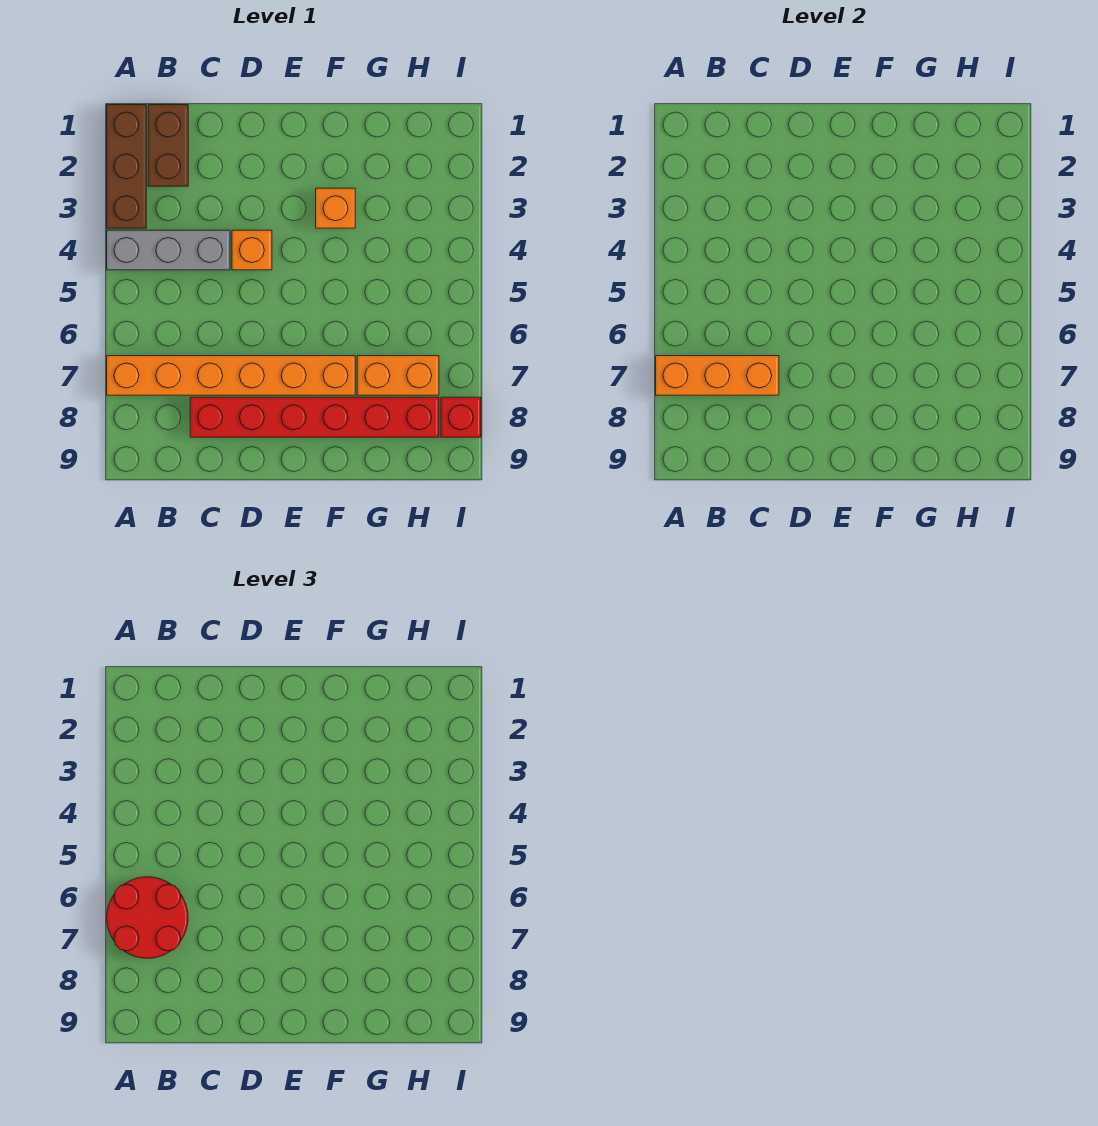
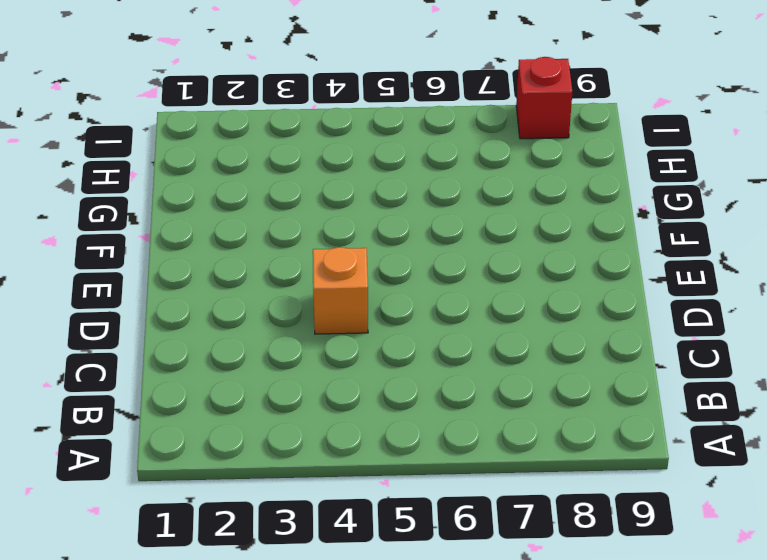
none -> brown brick A1:A3 level 1
none -> grey brick A4:C4 level 1

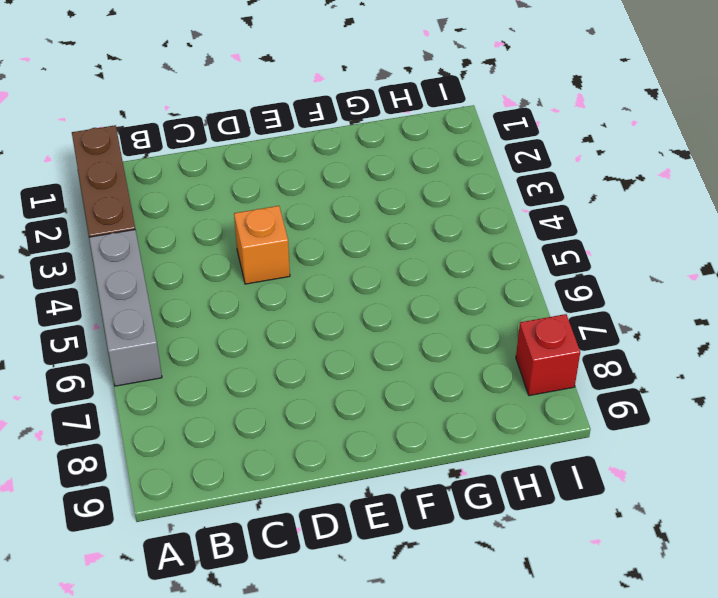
grey brick A4:A6 level 1 -> grey brick A4:C4 level 1
none -> orange brick A7:F7 level 1
none -> brown brick B1:B2 level 1

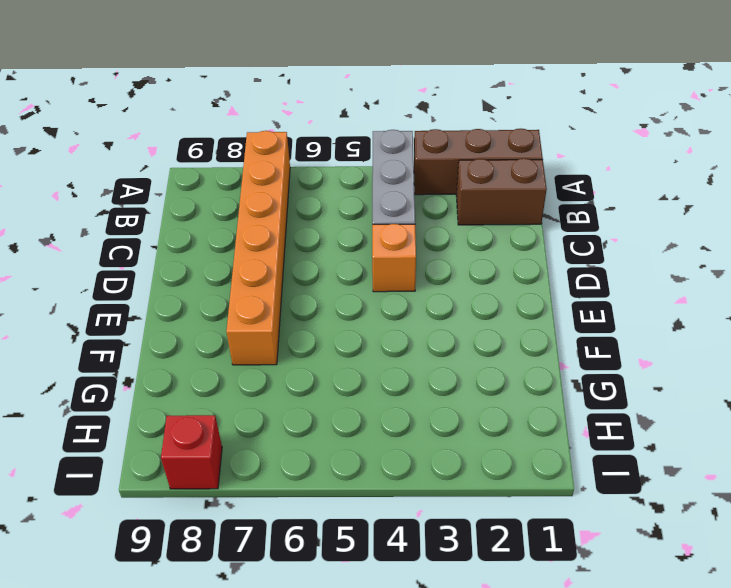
none -> red brick C8:H8 level 1
none -> orange brick F3 level 1

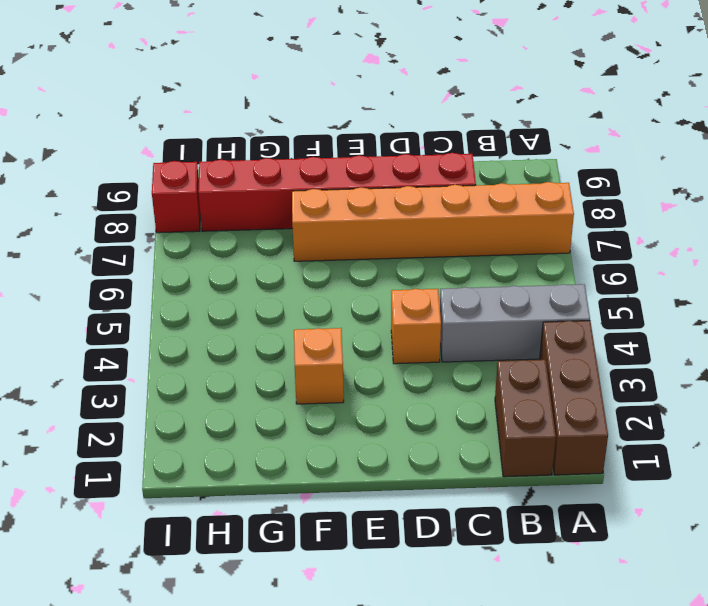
none -> orange brick G7:H7 level 1
none -> orange brick A7:C7 level 2

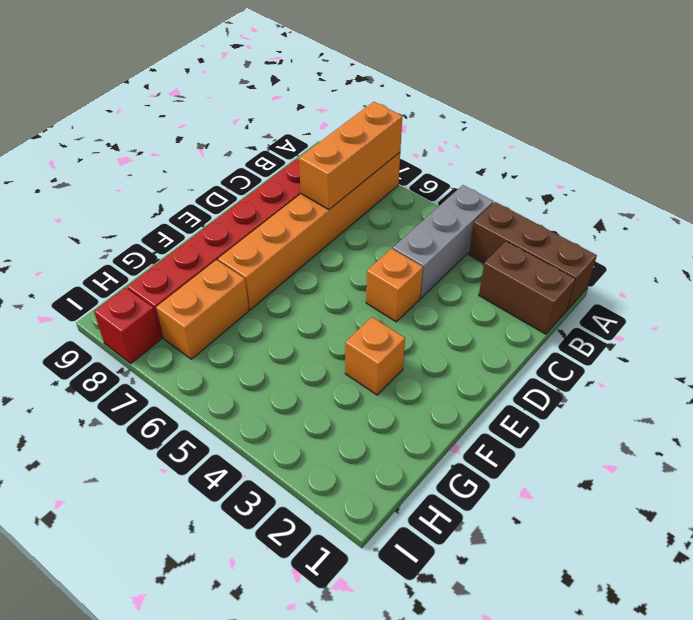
none -> red round brick A6:B7 level 3

